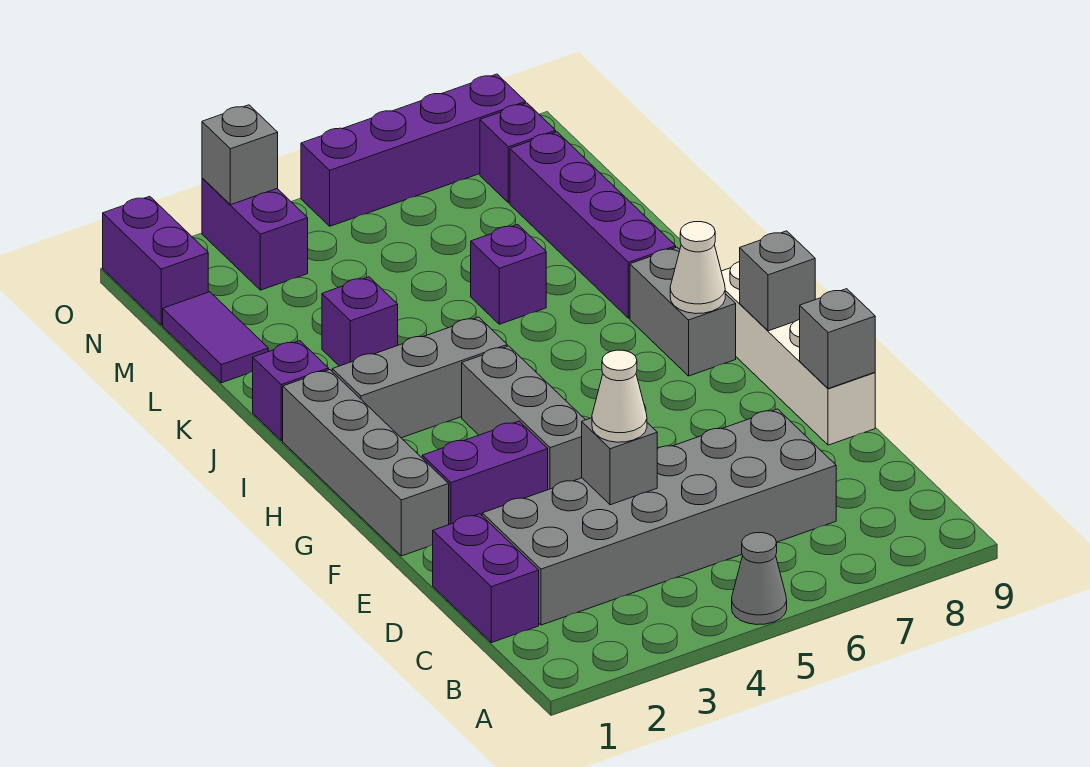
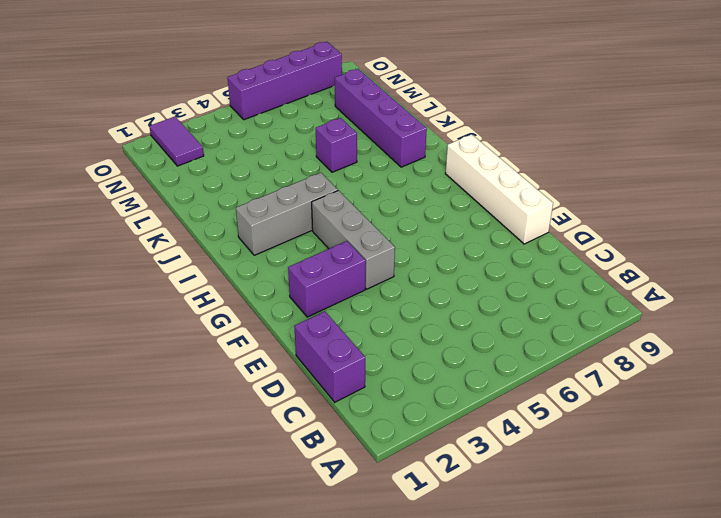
purple tile N2:O2 level 1 -> purple tile L1:M1 level 1
none -> grey cone A5 level 1
none -> grey brick C2:D7 level 1
none -> grey brick F1:I1 level 1

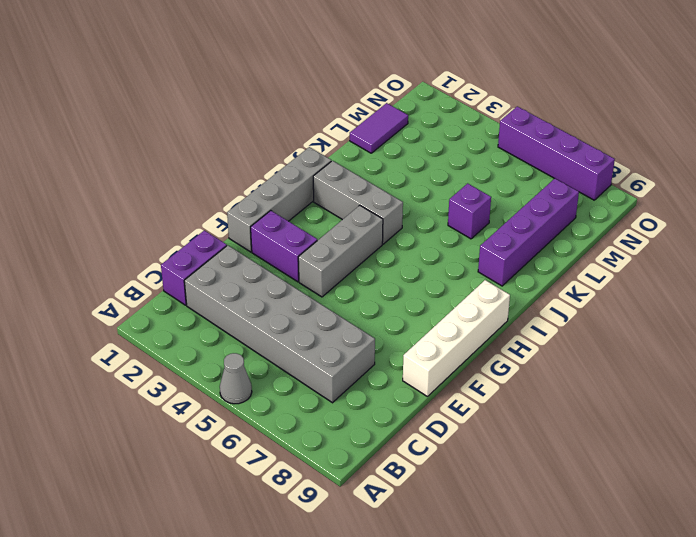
none -> grey brick H8:I8 level 1
none -> purple brick J1 level 1
none -> purple brick K3 level 1

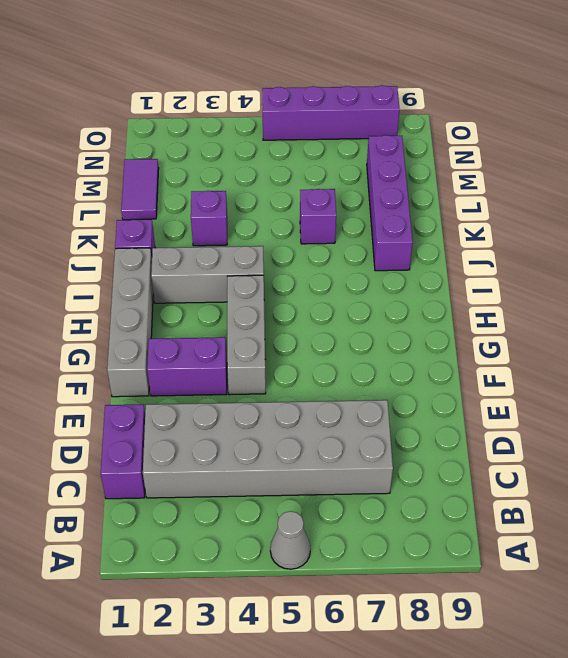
none -> white brick E9:H9 level 1
none -> grey brick H8:I8 level 1
none -> purple brick N1:O1 level 1

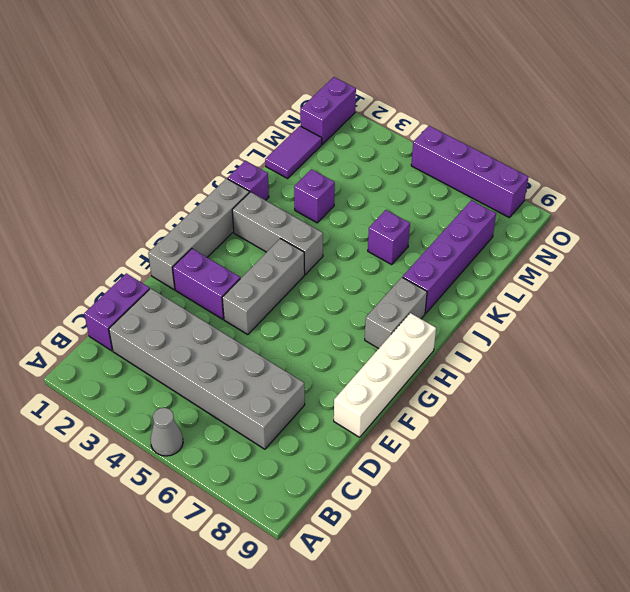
none -> purple brick N3:O3 level 1
none -> purple brick N8 level 1
none -> grey brick D4 level 2

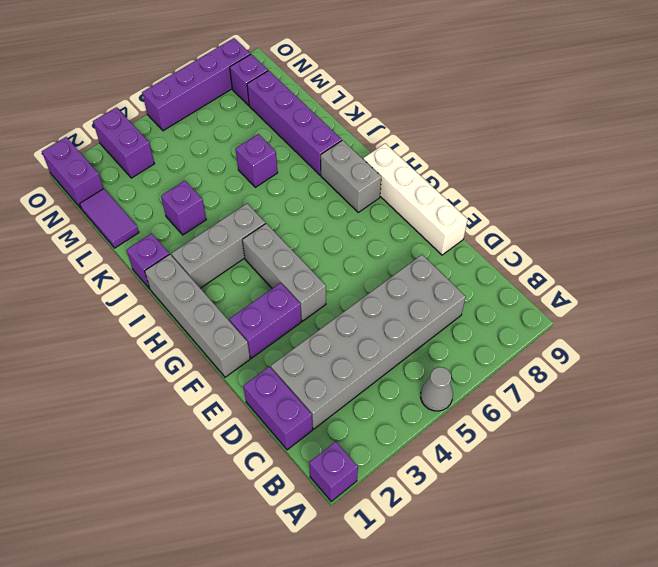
purple brick A1 level 1 -> none
none -> grey brick D4 level 2
none -> grey brick E9 level 2
none -> grey brick G9 level 2

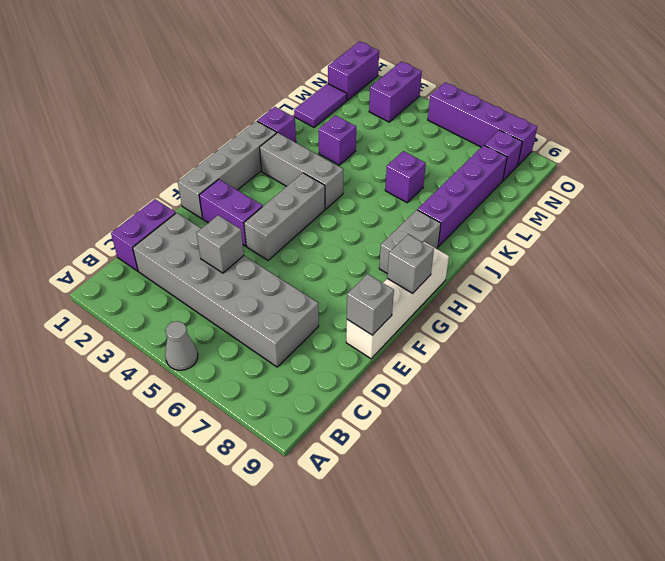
none -> white cone H8 level 2
none -> grey brick O3 level 2
none -> white cone D4 level 3

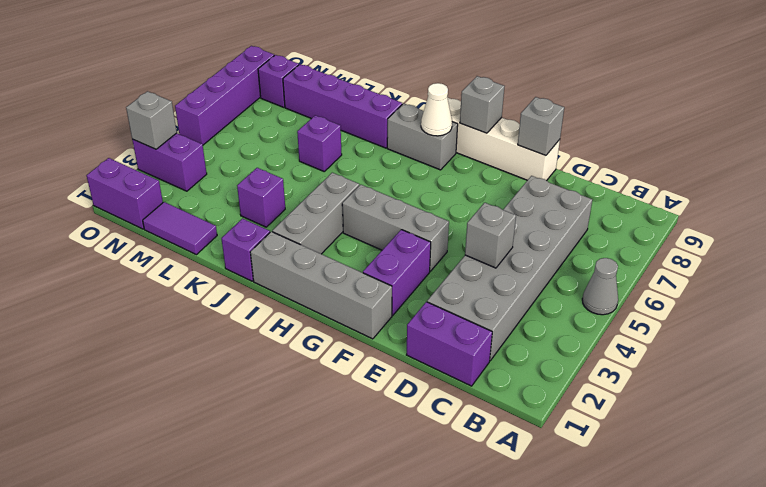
none -> white cone D4 level 3

